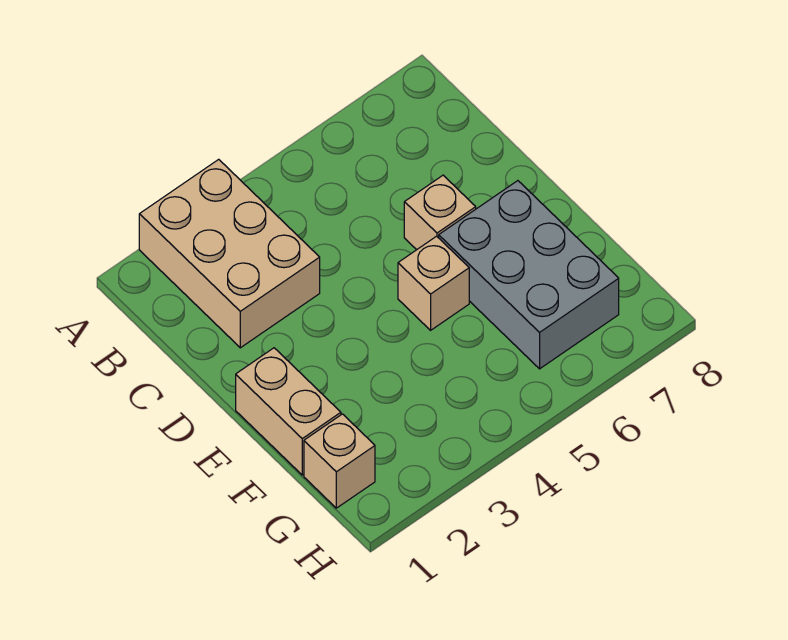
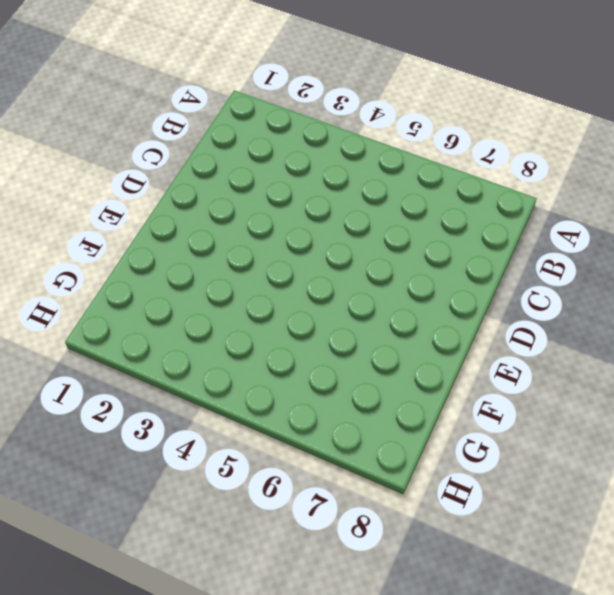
none -> tan brick A2:C3 level 1
none -> tan brick D6 level 1

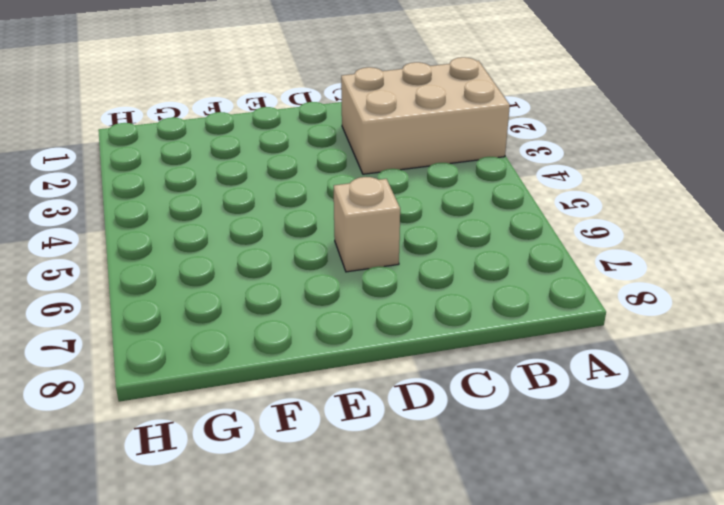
none -> tan brick E1:F1 level 1
none -> tan brick E5 level 1

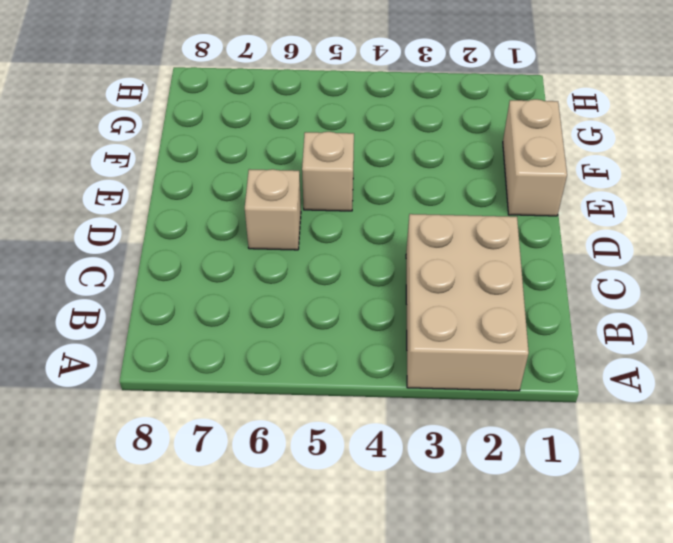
none -> grey brick E6:G7 level 1
none -> tan brick G1 level 1

